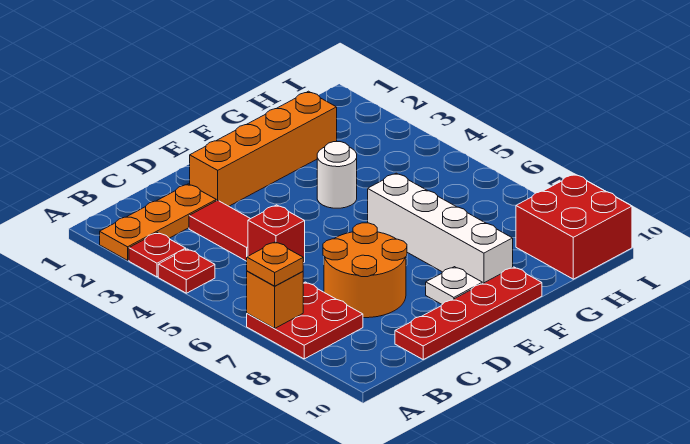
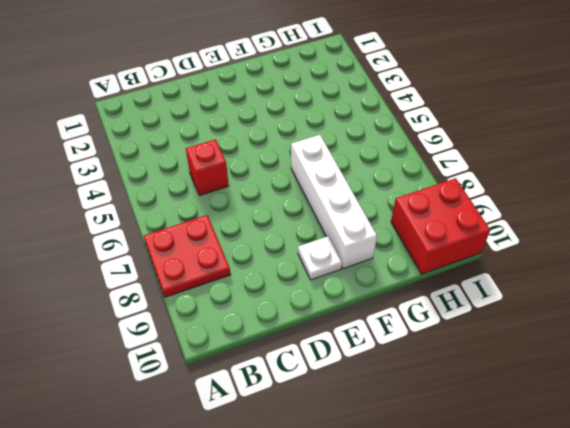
none -> orange plate A2:C2 level 1
none -> red plate A3 level 1
none -> red plate A4 level 1

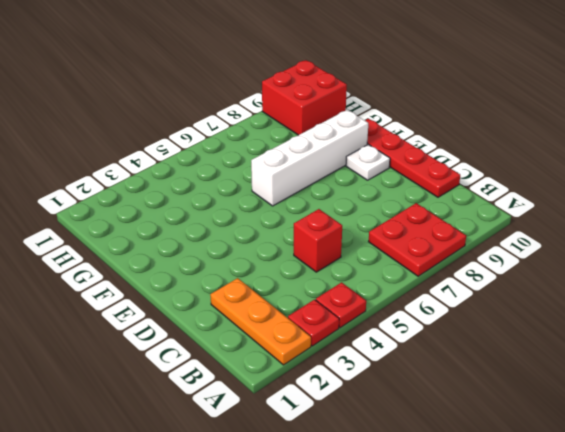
none -> red tile C3:C4 level 1
none -> orange round brick C7:D8 level 1
none -> orange brick D2:G2 level 1

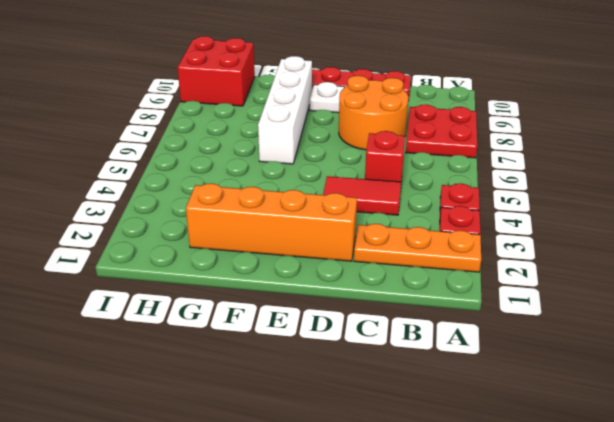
red tile C4:D4 level 1 -> red tile C3:C4 level 1
none -> white round brick F4 level 1
none -> orange brick A7 level 2
none -> orange plate A7 level 3

